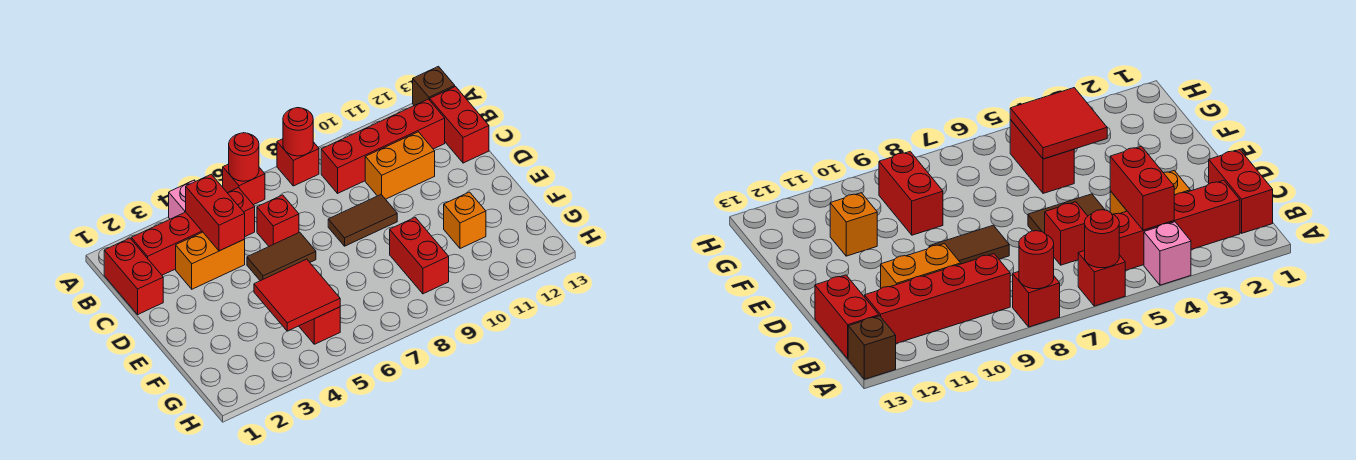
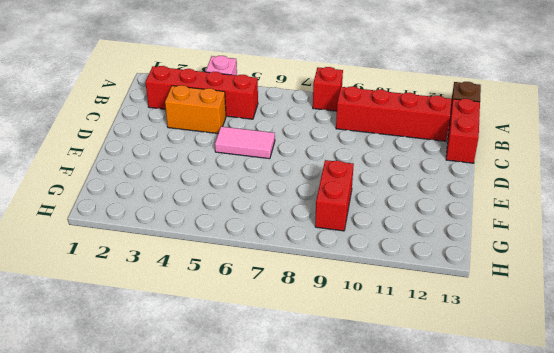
pink tile D5:D6 level 1 -> brown tile D5:D6 level 1
none -> red brick A6 level 1
none -> red brick B1:C1 level 1
none -> red brick C6 level 1

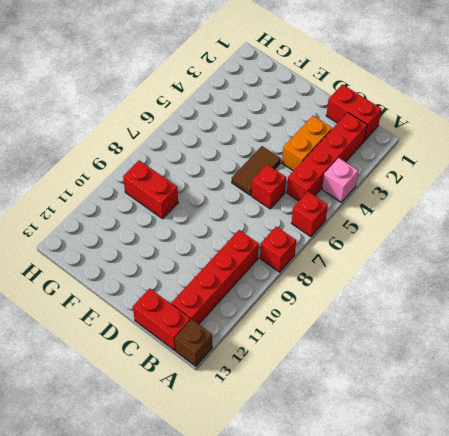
none -> orange brick C10:C11 level 1
none -> brown tile D8:D9 level 1
none -> red brick F5:G5 level 1

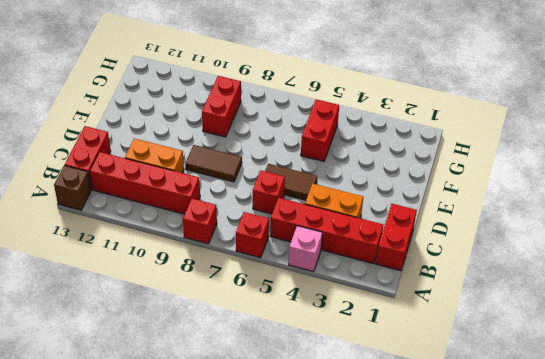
none -> orange brick F11 level 1
none -> red round brick A6 level 2
none -> red round brick A8 level 2

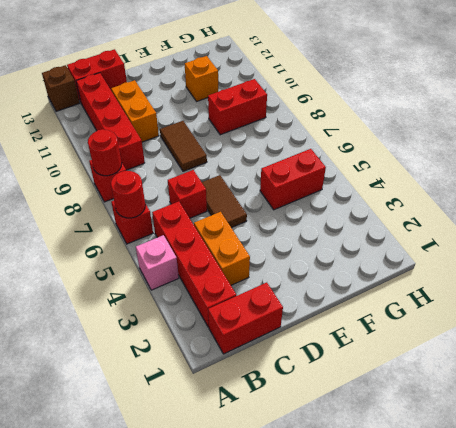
none -> red brick B4:C4 level 2
none -> red tile F4:G5 level 2

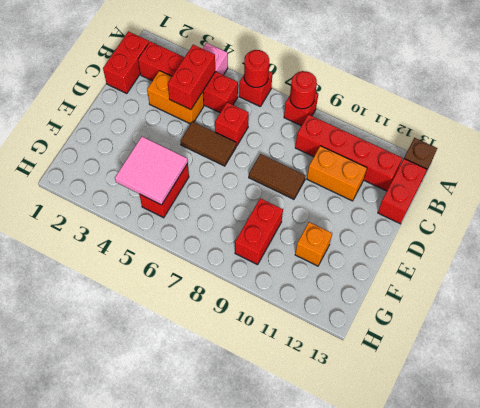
pink tile F4:G5 level 2 -> red tile F4:G5 level 2

